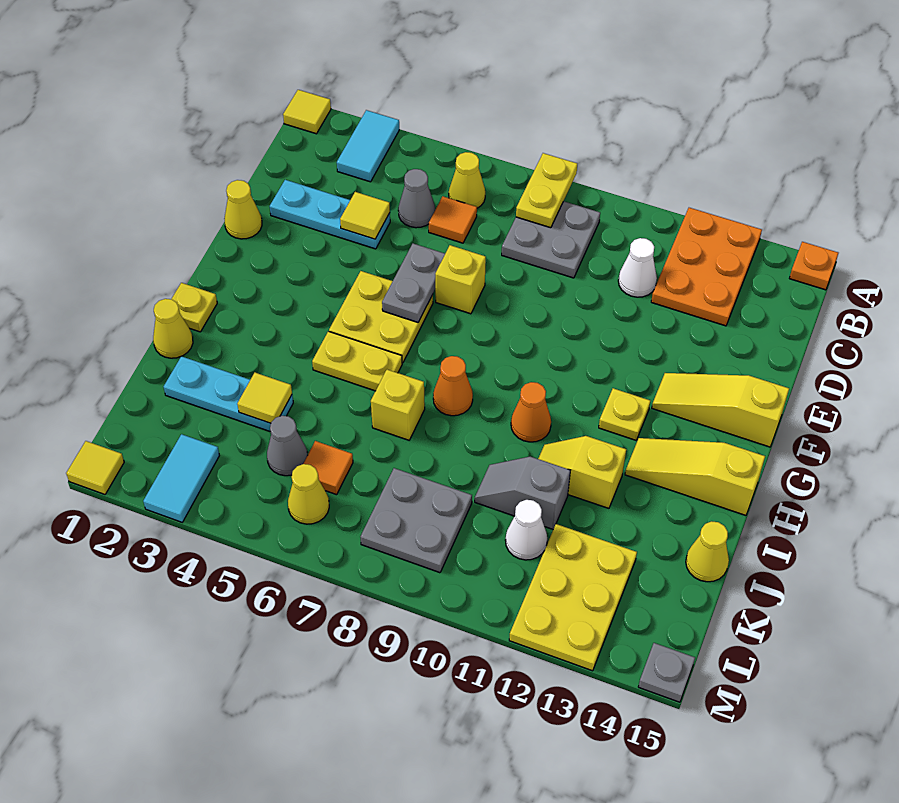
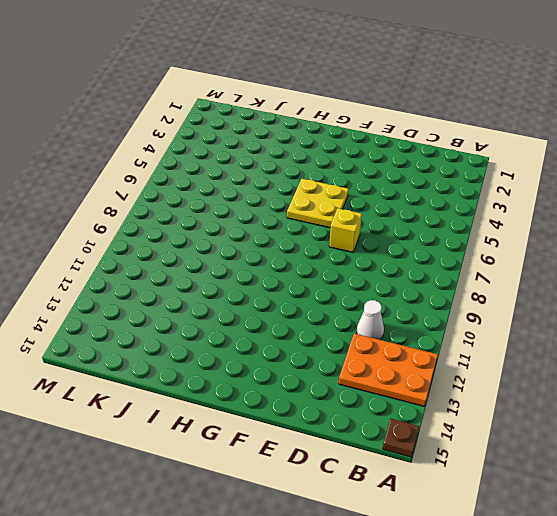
brown plate A15 level 1 -> orange plate A15 level 1
none -> yellow tile A1 level 1
none -> cyan tile A3:B3 level 1
none -> yellow cone B6 level 1
none -> grey plate B8:C9 level 1

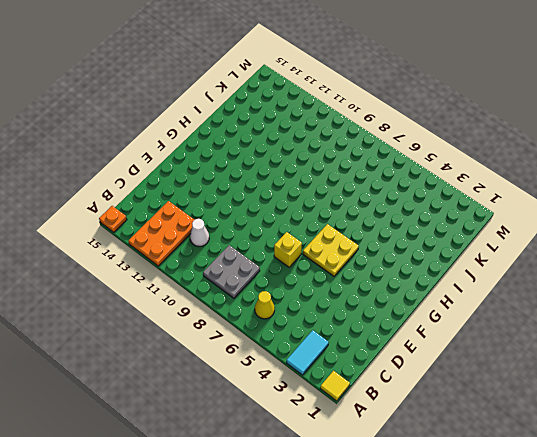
none -> grey cone C5 level 1
none -> orange tile C6 level 1
none -> cyan plate D2:D4 level 1
none -> yellow cone E1 level 1

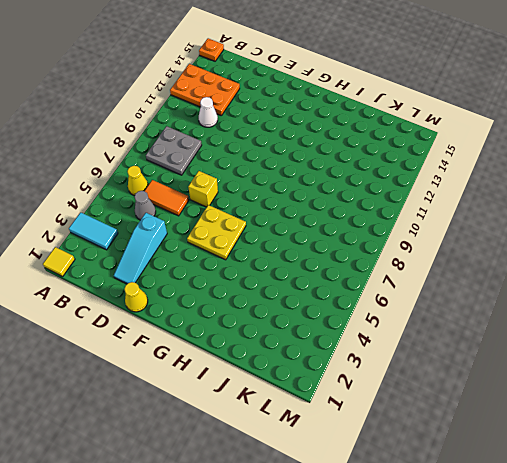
orange tile C6:D6 level 1 -> orange tile C6 level 1
cyan slope D2:D4 level 1 top 4 -> cyan plate D2:D4 level 1
none -> yellow slope F13:F15 level 1 top 15
none -> yellow plate G12 level 1
none -> yellow plate H1 level 1
none -> yellow plate H5:H6 level 1

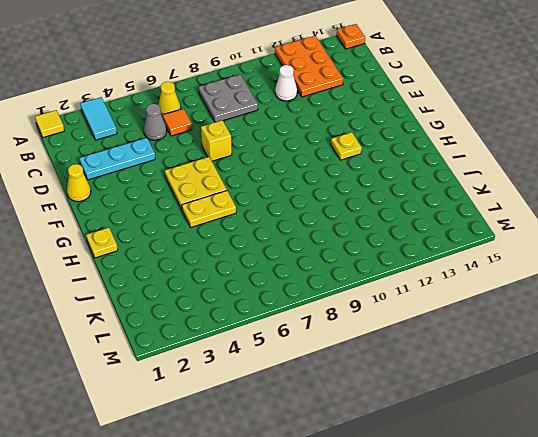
none -> yellow slope F13:F15 level 1 top 15
none -> orange cone H8 level 1
none -> orange cone H10 level 1
none -> yellow slope H13:H15 level 1 top 15

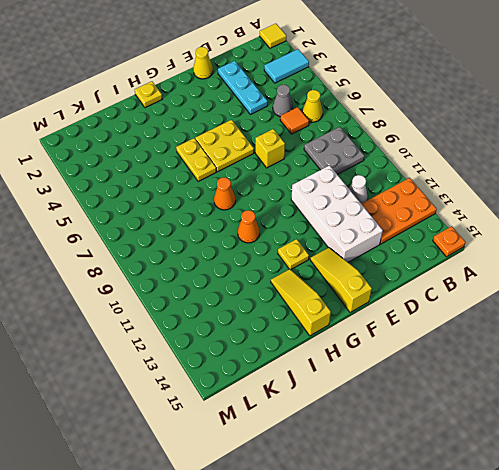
white brick D10:E13 level 1 -> none
none -> yellow cone I1 level 1
none -> yellow brick I7 level 1
none -> yellow slope I11:I12 level 1 top 12
none -> cyan plate J2:J4 level 1

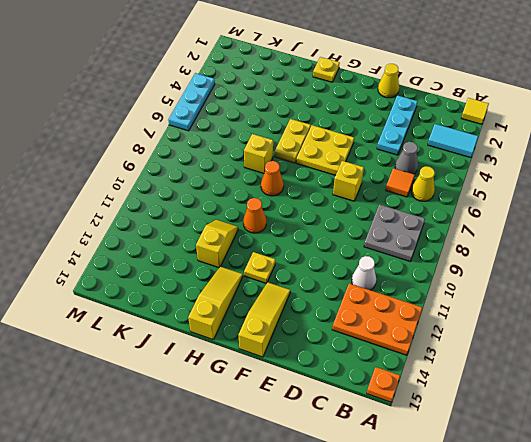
cyan plate M4:M6 level 1 -> cyan plate J2:J4 level 1
none -> yellow cone I1 level 1
none -> grey slope J10:J11 level 1 top 11
none -> yellow cone J15 level 1
none -> grey cone K5 level 1

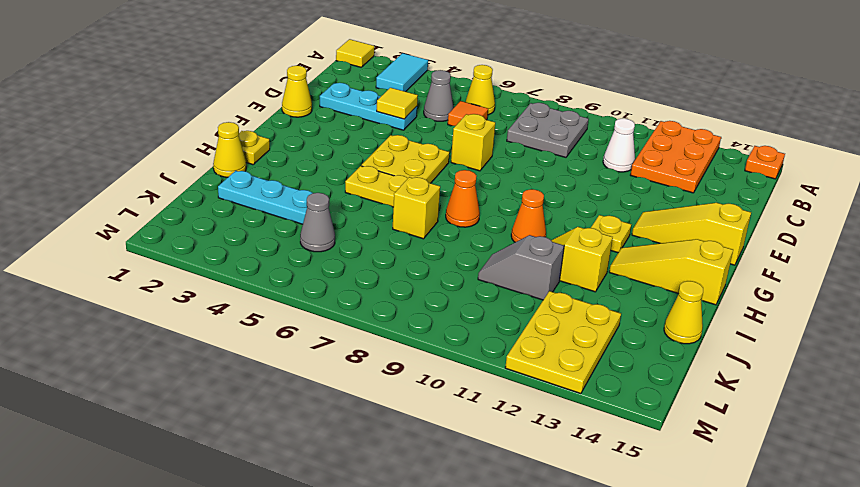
none -> orange tile K6 level 1
none -> grey plate K8:L9 level 1
none -> white cone K11 level 1
none -> cyan tile L3:M3 level 1

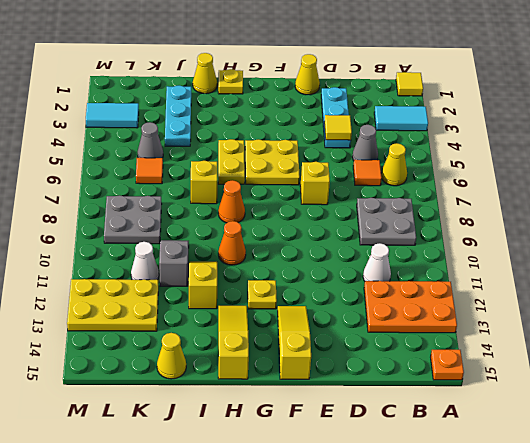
none -> yellow cone L6 level 1
none -> yellow tile M1 level 1
none -> grey plate M15 level 1
none -> yellow plate A8:B8 level 2

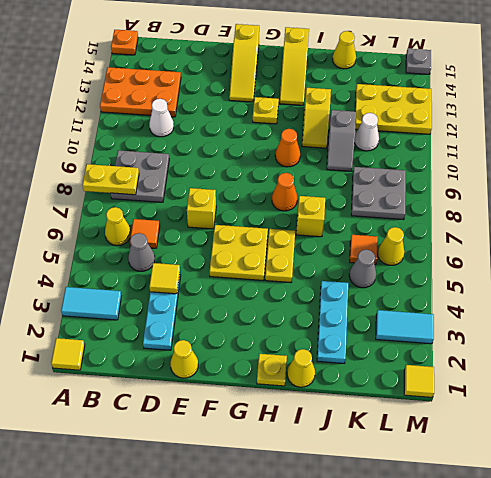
none -> grey plate E6:F6 level 2
none -> yellow tile J4 level 2

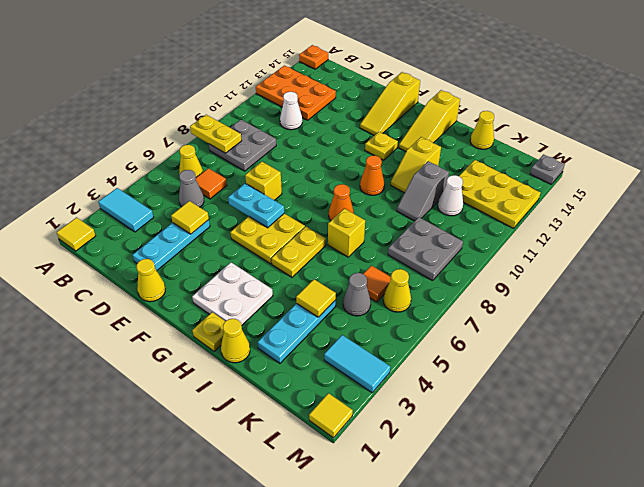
cyan plate E6:F6 level 2 -> grey plate E6:F6 level 2
white plate G2:H3 level 1 -> none

